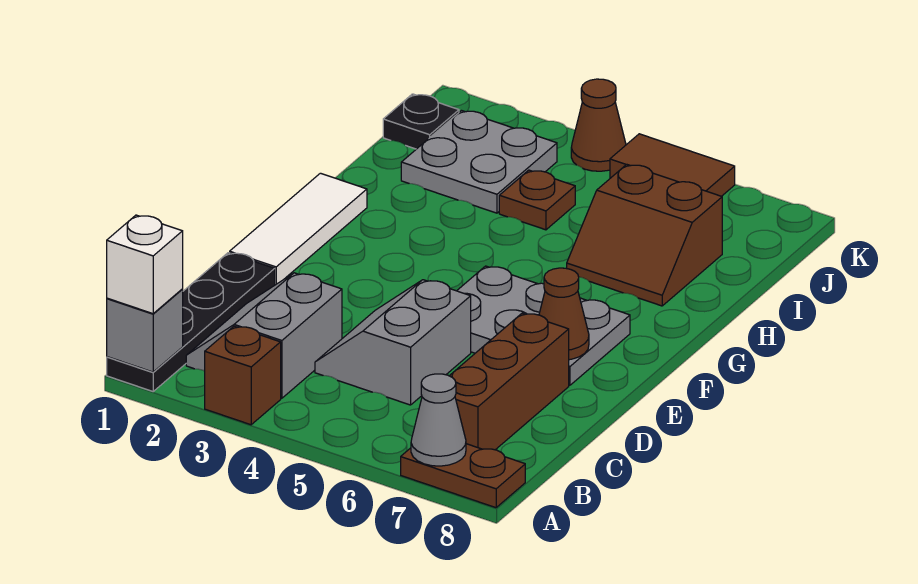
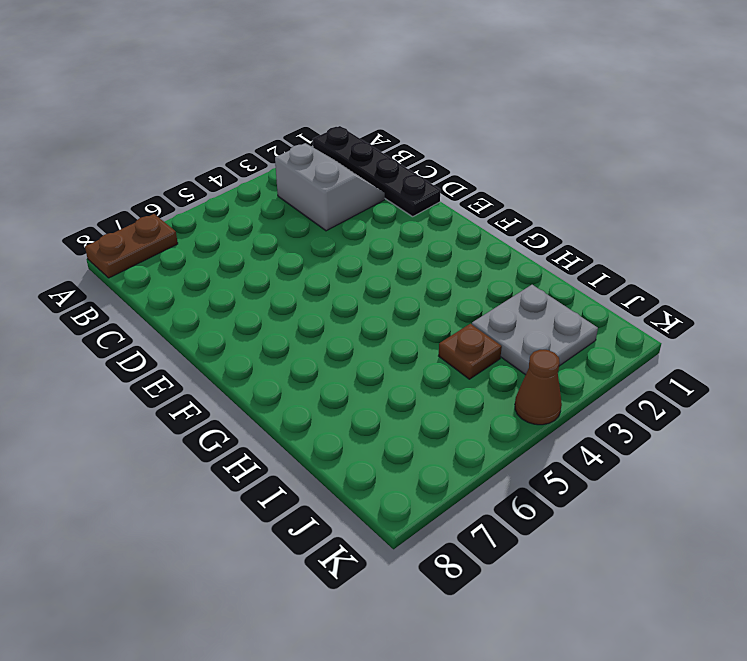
none -> brown brick A3 level 1
none -> brown brick B7:D7 level 1
none -> grey slope C4:D5 level 1 top 5

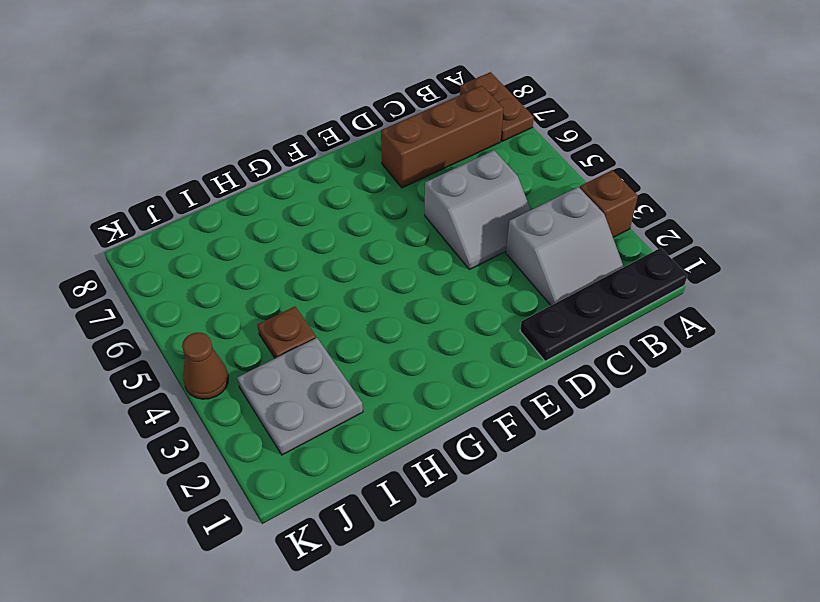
none -> white tile E1:G1 level 1
none -> grey plate E5:F7 level 1
none -> brown slope H6:I7 level 1 top I

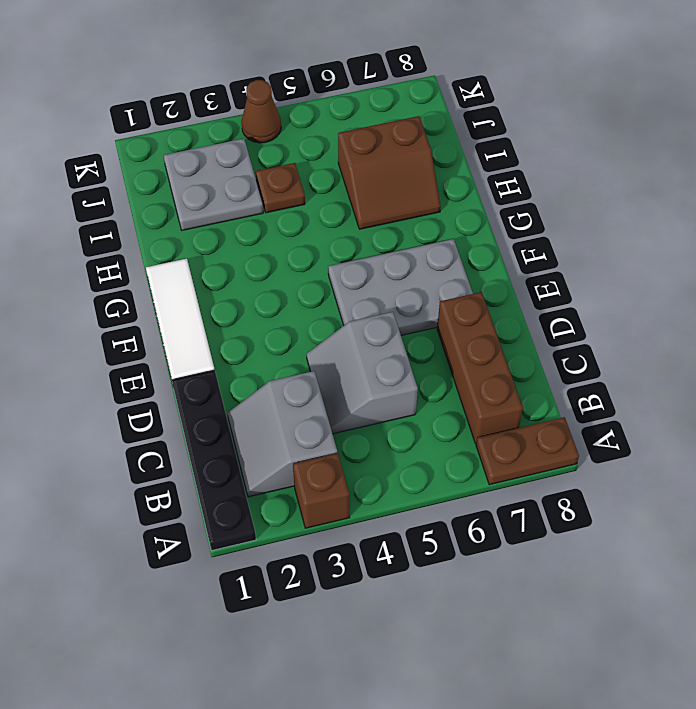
none -> black plate J1 level 1
none -> brown tile K5:K6 level 1
none -> grey brick A1 level 2

